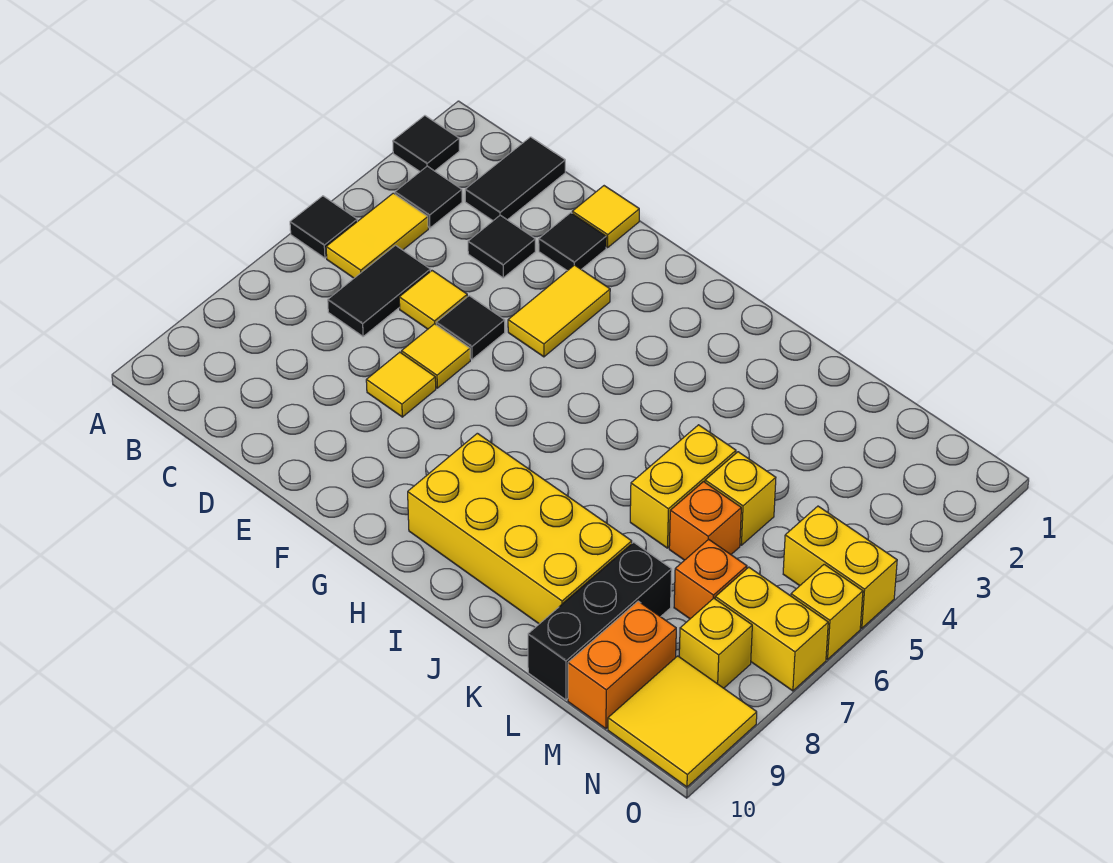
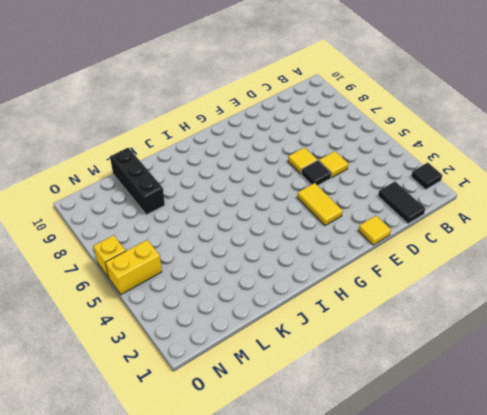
none -> black tile A5 level 1
none -> black tile B3 level 1
none -> yellow tile B4:B5 level 1

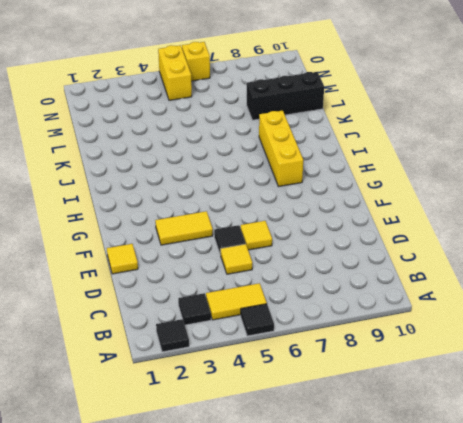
yellow brick H8:J8 level 1 -> yellow brick H8:K9 level 1
none -> black tile C1:C2 level 1
none -> black tile C5:C6 level 1
none -> black tile D3 level 1

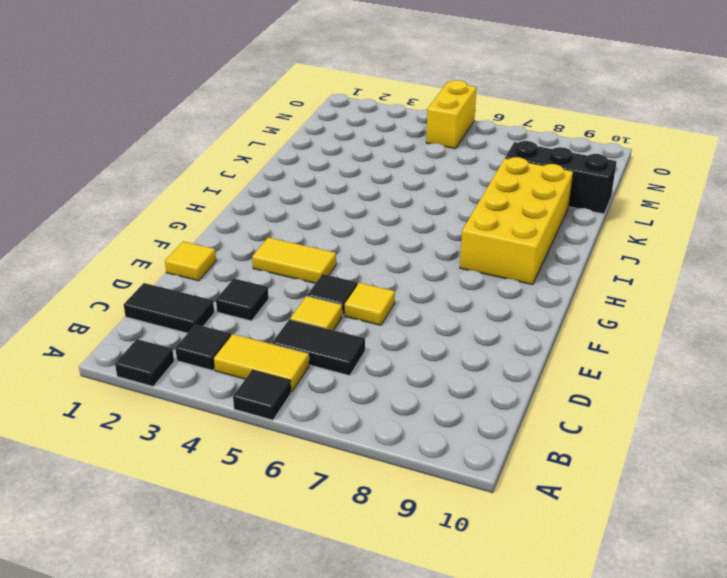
none -> black tile E2 level 1
none -> yellow tile E7 level 1
none -> yellow brick K5:K6 level 1

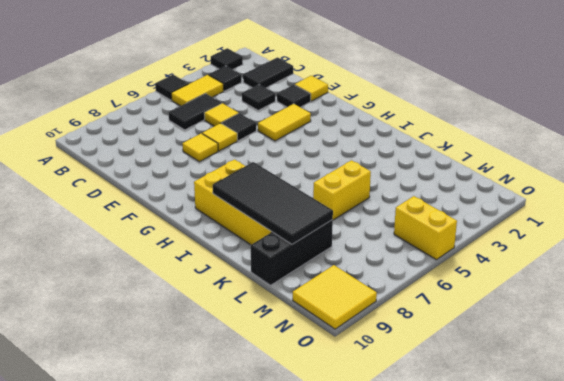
black tile I8:L9 level 2 -> none
none -> yellow brick L5 level 1
none -> orange brick L6 level 1
none -> orange brick M7 level 1

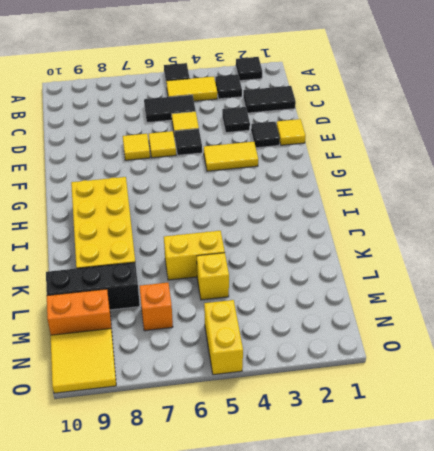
none -> orange brick L6 level 1
none -> yellow brick N7:O7 level 1
none -> yellow brick N8 level 1

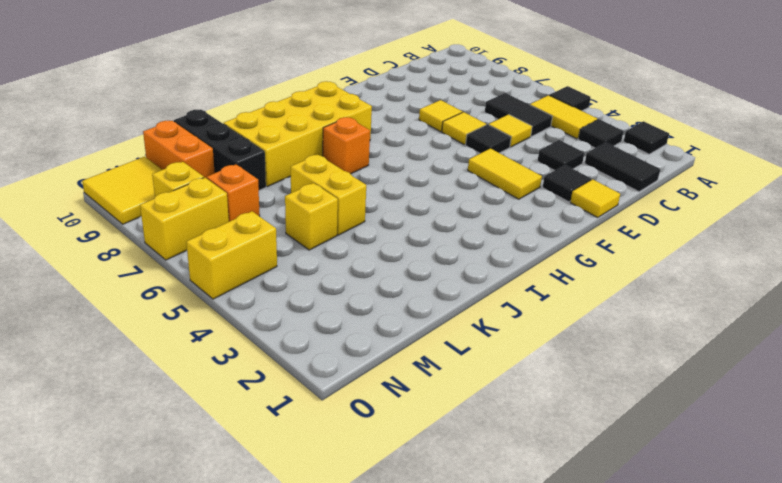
orange brick I7 level 1 -> orange brick L6 level 1
none -> yellow brick O6 level 1

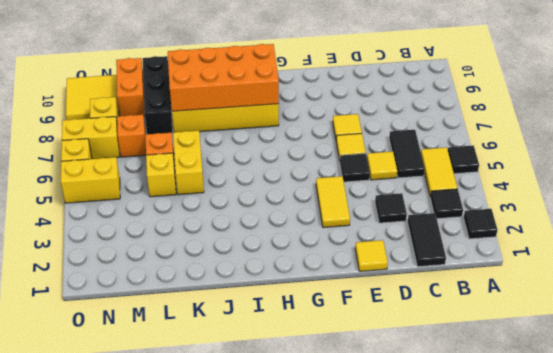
orange brick H8:K9 level 2 -> none
none -> black tile E2 level 1

